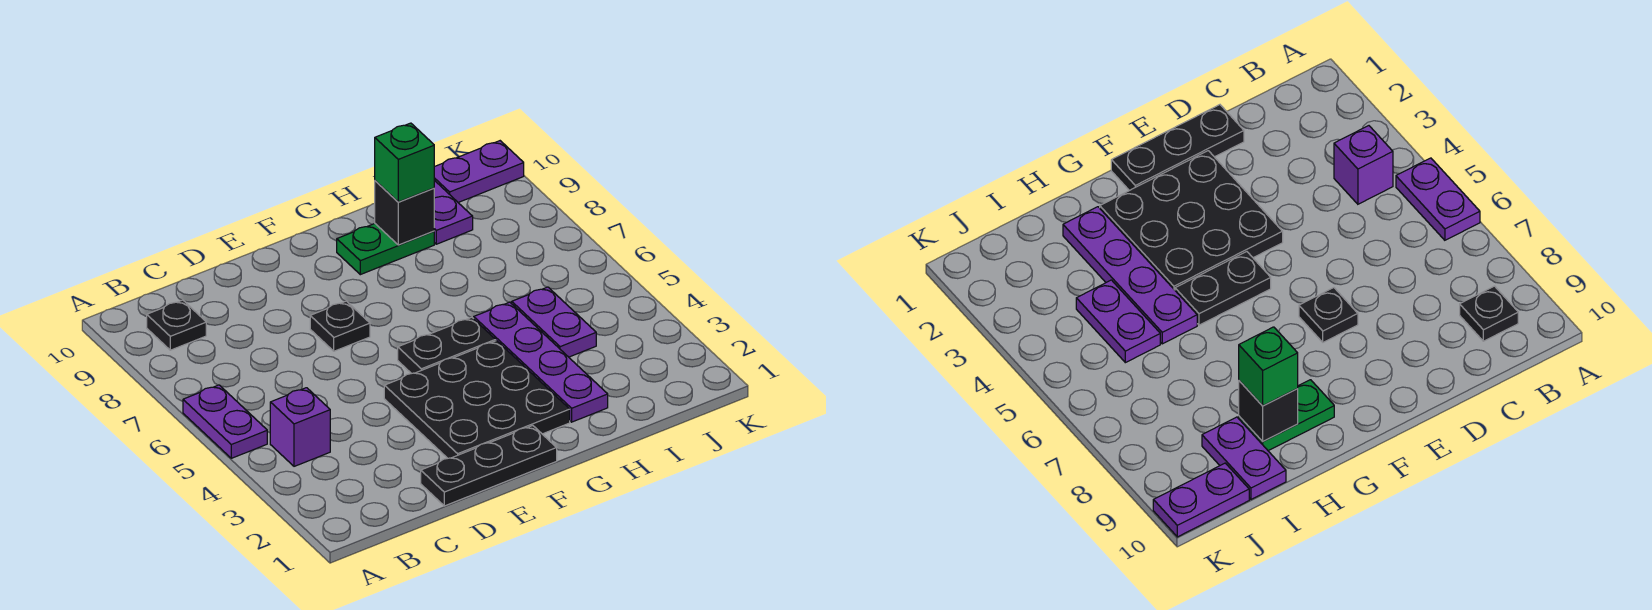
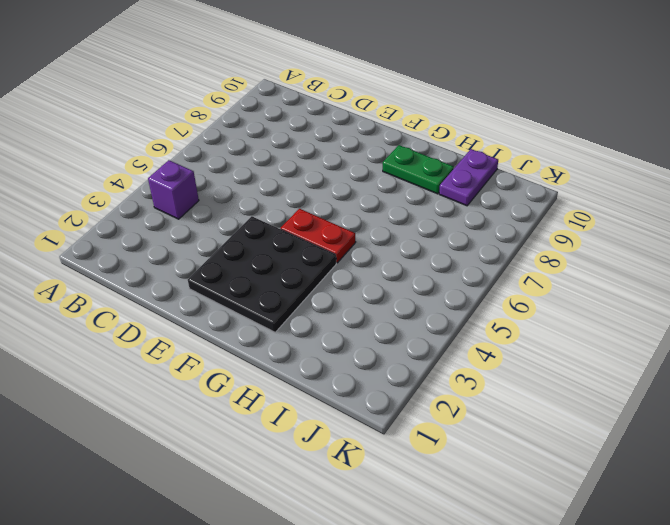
red plate F5:G5 level 1 -> black plate F5:G5 level 1
none -> purple plate A5:A6 level 1
none -> black plate B9 level 1
none -> black plate D1:F1 level 1

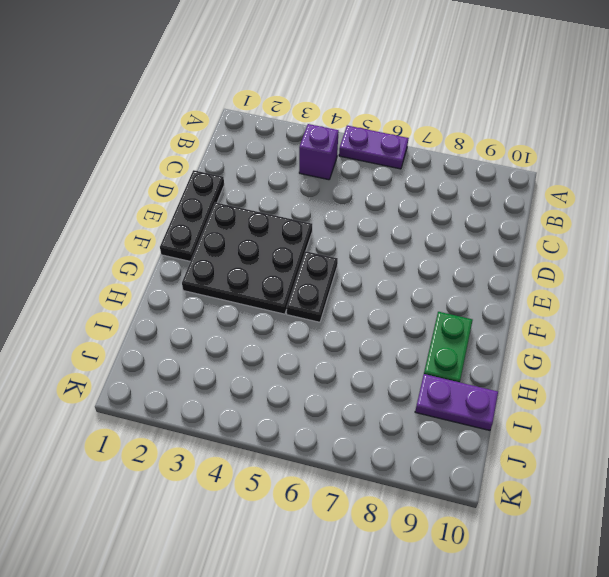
none -> black plate B9 level 1
none -> black plate E7 level 1
none -> purple plate H2:H5 level 1

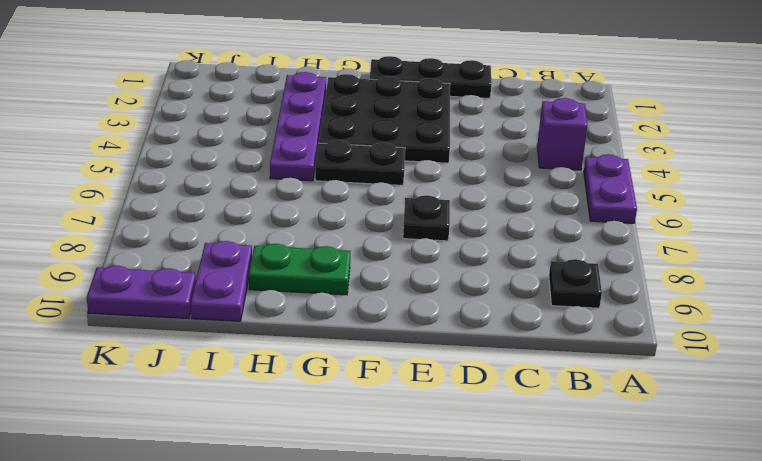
none -> purple plate I4:I5 level 1
none -> black brick H9 level 2
none -> green brick H9 level 3

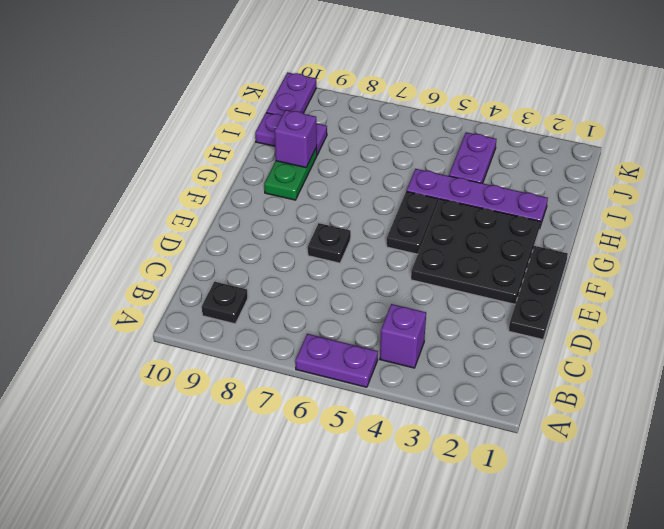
purple brick H9 level 2 -> black brick H9 level 2
purple plate I4:J4 level 1 -> purple plate I4:I5 level 1
none -> green brick H9 level 3

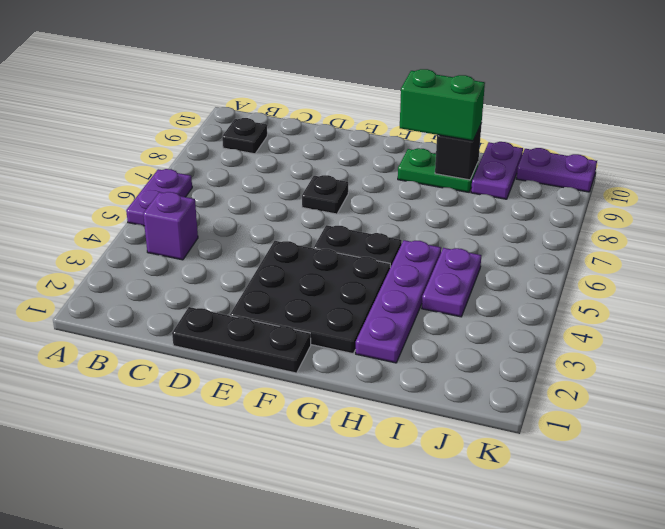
green brick G9:H9 level 3 -> green brick H9 level 3

